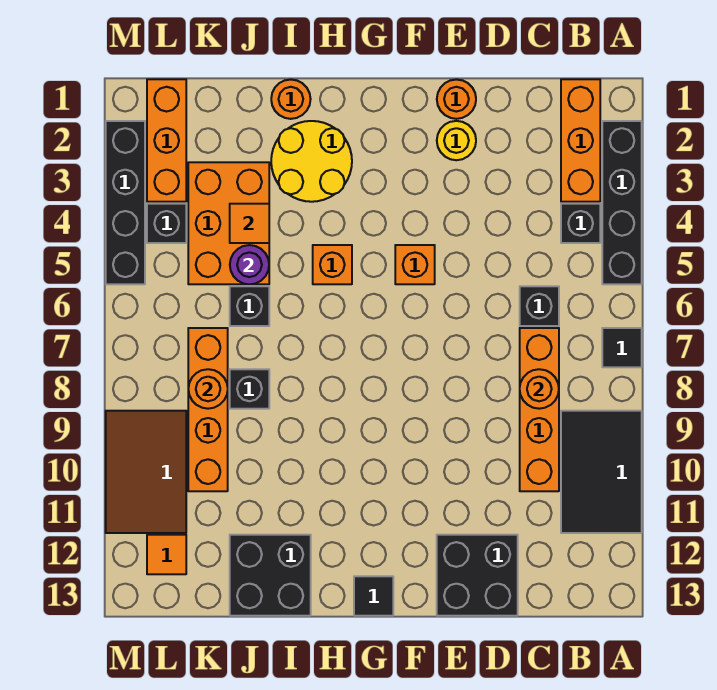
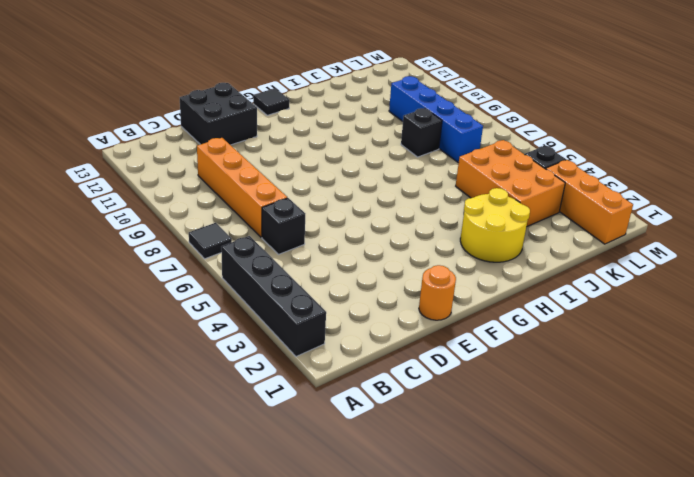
blue brick K7:K10 level 1 -> orange brick K7:K10 level 1
none -> black tile A9:B11 level 1
none -> orange brick B1:B3 level 1
none -> black brick B4 level 1

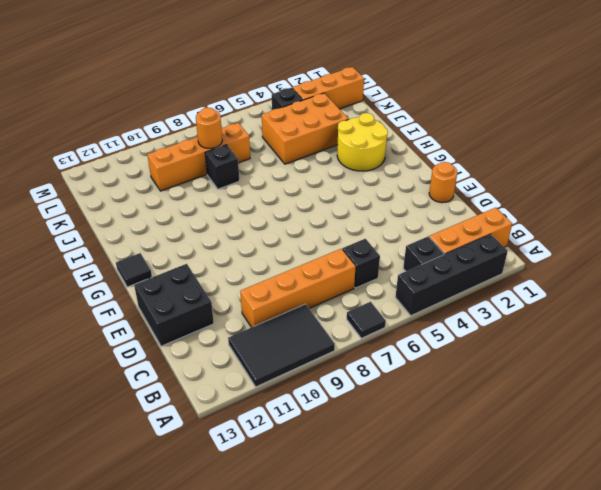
none -> yellow round brick E2 level 1
none -> orange brick F5 level 1
none -> orange brick H5 level 1

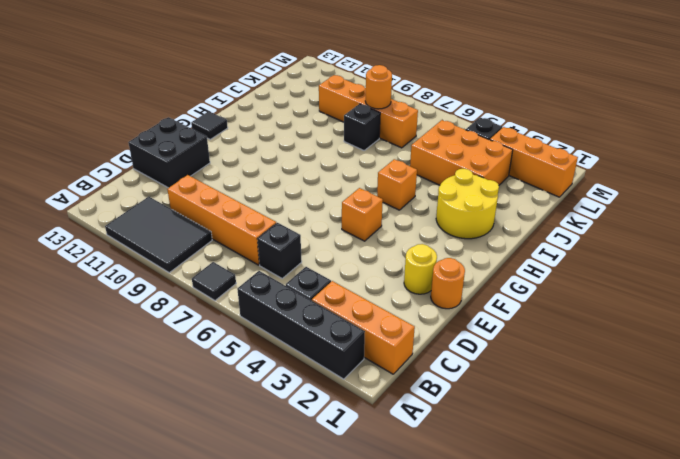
none -> orange round brick I1 level 1
none -> black brick I12:J13 level 1
none -> black brick J6 level 1

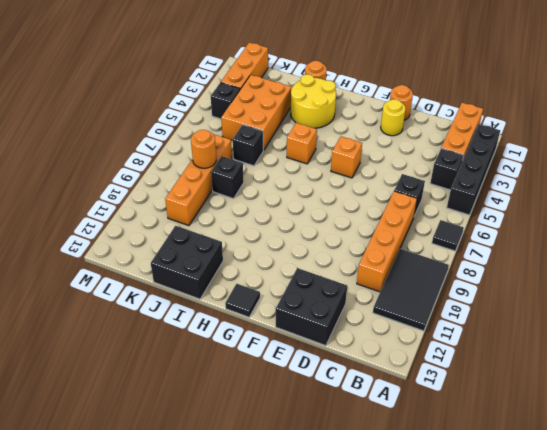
none -> brown tile L9:M11 level 1
none -> orange tile L12 level 1
none -> black brick M2:M5 level 1

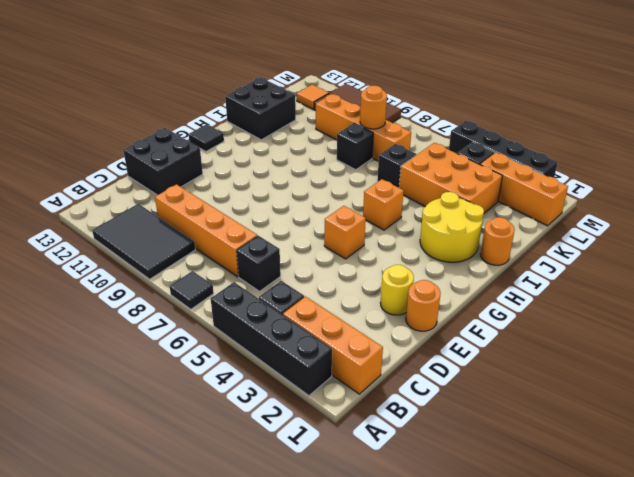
none -> orange round brick C8 level 2
none -> orange tile J4 level 2
none -> purple round brick J5 level 2

